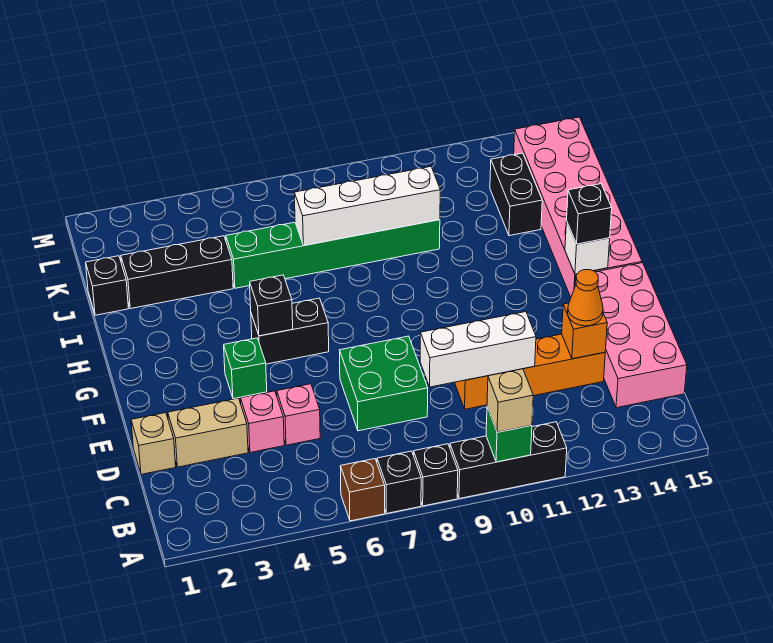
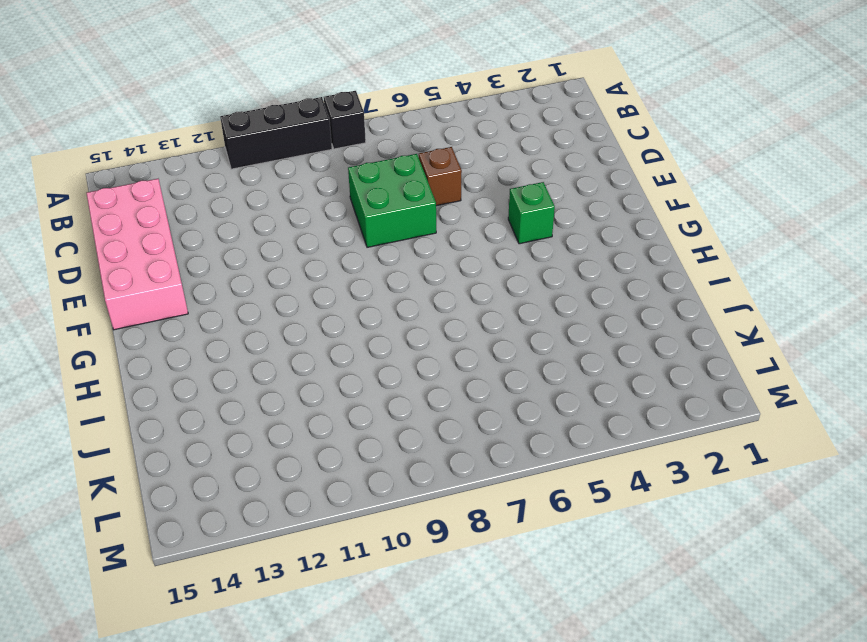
brown brick D6 level 1 -> brown brick A6 level 1
none -> black brick A7 level 1
none -> tan brick D1 level 1
none -> tan brick D2:D3 level 1

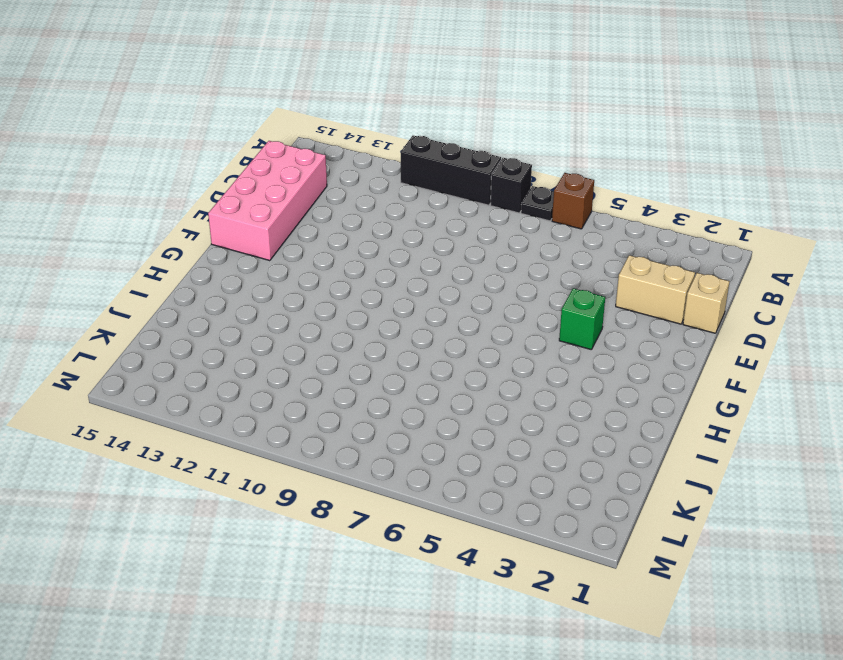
black plate A7 level 1 -> black brick A7 level 1
none -> pink brick D4 level 1
none -> pink brick D5 level 1
none -> green brick D7:E8 level 1

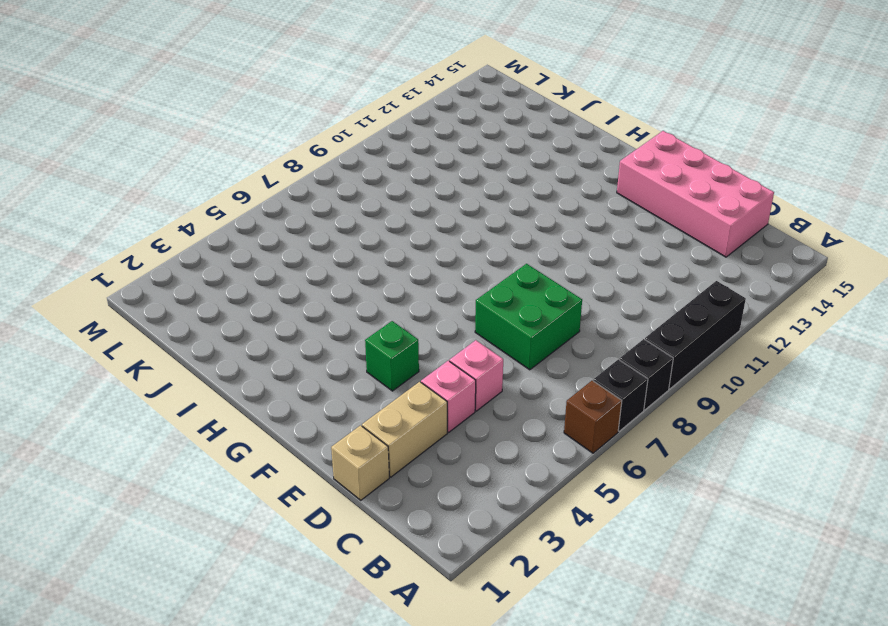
none -> orange brick D10:D13 level 1
none -> black brick G5:G6 level 1
none -> pink brick G14:L15 level 1

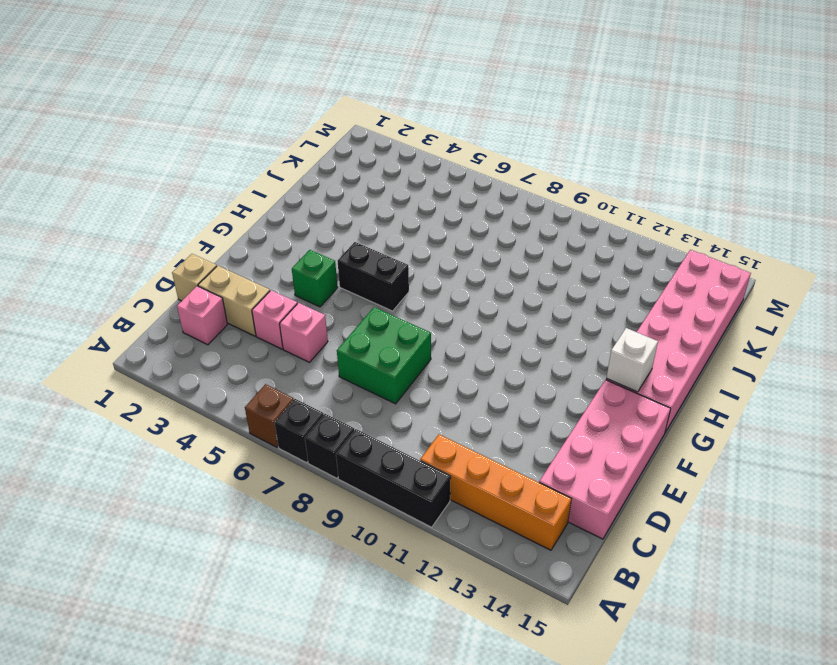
orange brick B11:B14 level 1 -> orange brick D10:D13 level 1
pink brick C2 level 1 -> none
none -> black brick J1 level 1
none -> black brick J2:J4 level 1
none -> green brick J5:J10 level 1

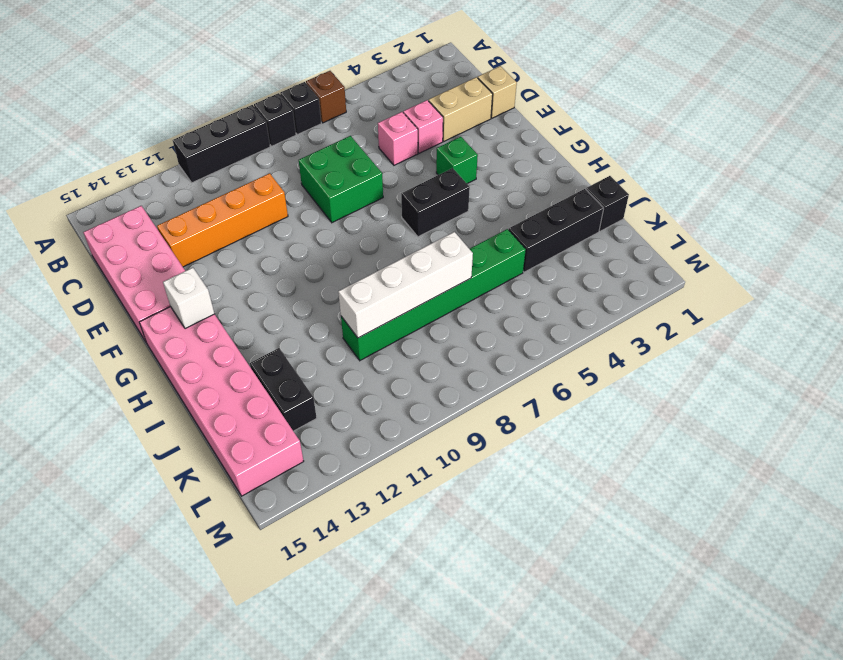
none -> green brick A10 level 2
none -> white brick D9:D11 level 2
none -> orange brick D13 level 2

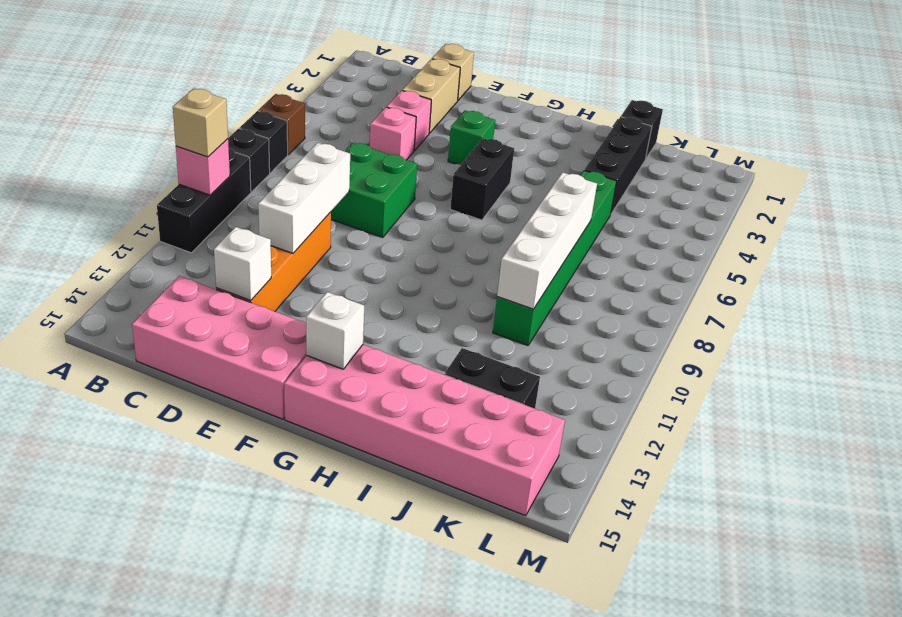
pink brick A10 level 2 -> green brick A10 level 2
white brick D13 level 2 -> orange brick D13 level 2
none -> black brick G5 level 2
none -> orange cone D13 level 3
none -> black brick G14 level 3

